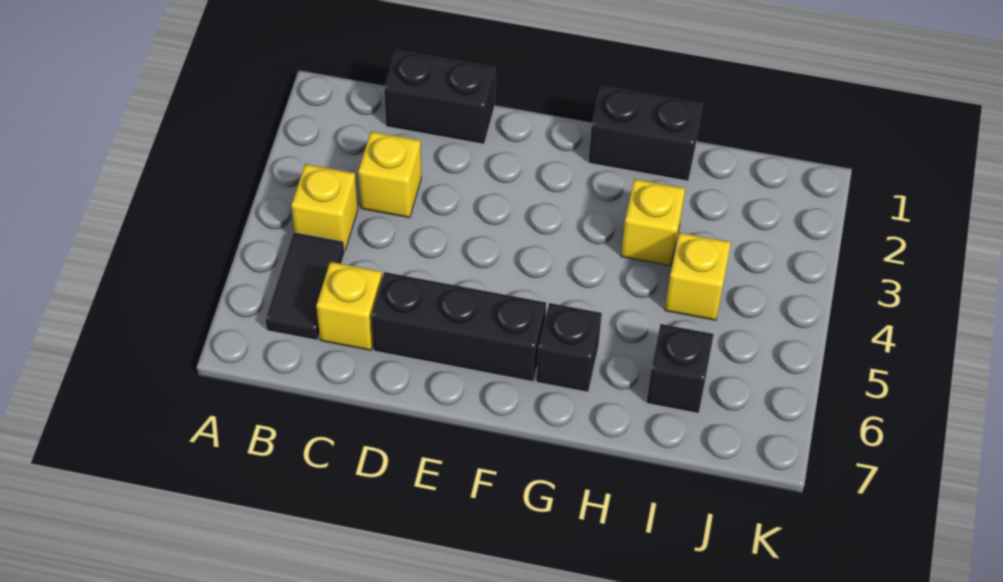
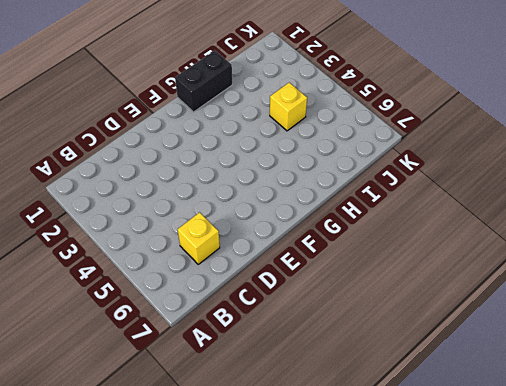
none -> yellow brick B4 level 1
none -> black tile B5:B6 level 1

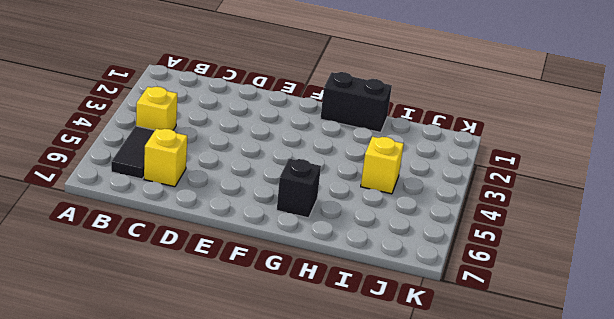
none -> black brick C1:D1 level 1
none -> yellow brick C3 level 1

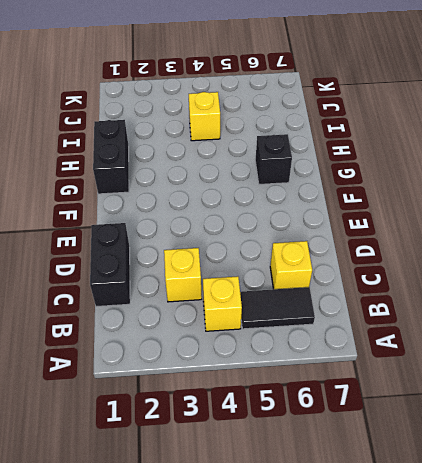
none -> black brick D6:F6 level 1
none -> yellow brick H3 level 1

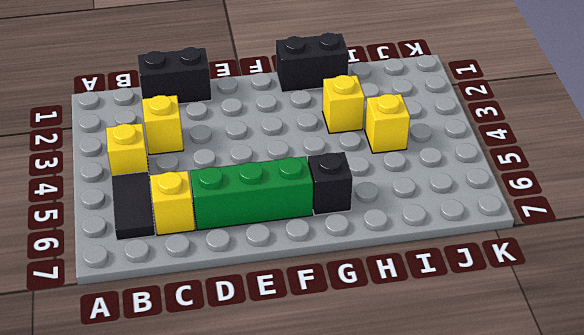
green brick D6:F6 level 1 -> black brick D6:F6 level 1
none -> black brick I6 level 1

